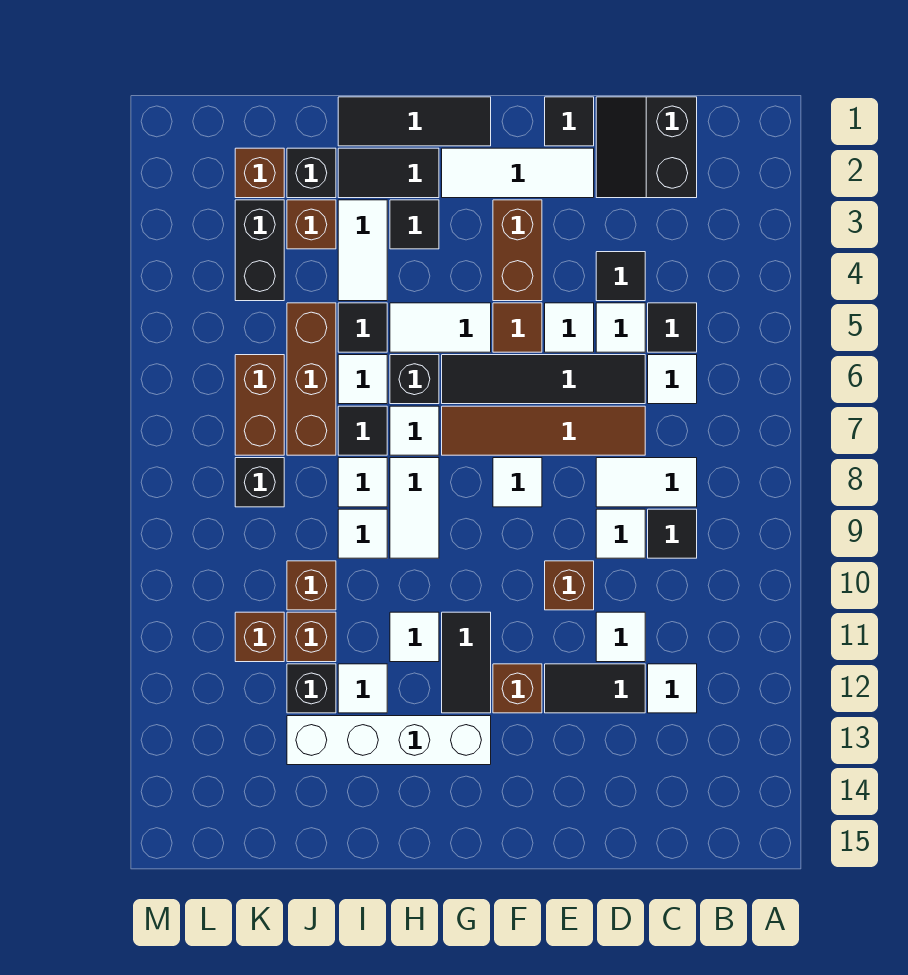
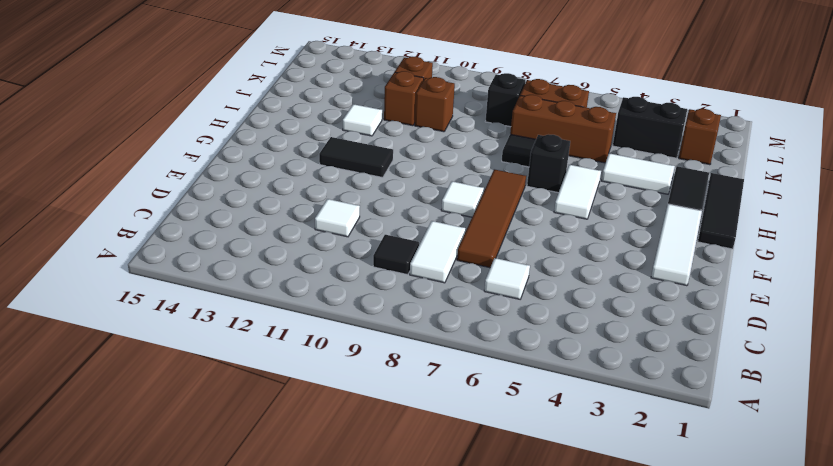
none -> black slope C1:D2 level 1 top C
none -> black tile C5 level 1
none -> white tile C12 level 1
none -> black tile D4 level 1

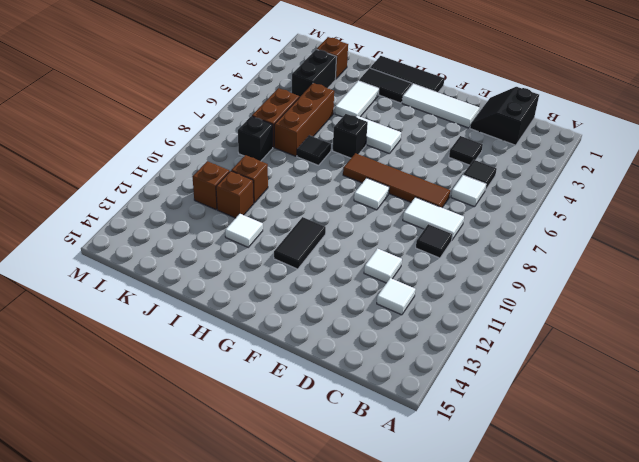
none -> white tile D5 level 1
none -> black tile D6:G6 level 1
none -> white tile D9 level 1
none -> black tile D12:E12 level 1

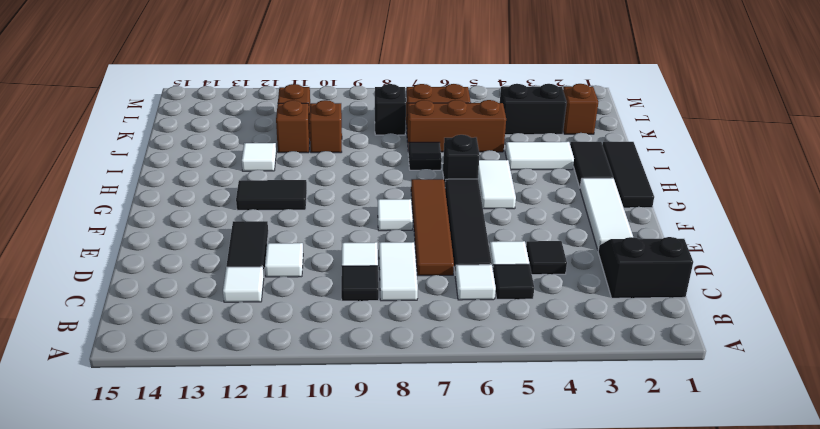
none -> black tile E1 level 1
none -> white tile E5 level 1
none -> brown brick E10 level 1
none -> brown brick F3:F4 level 1

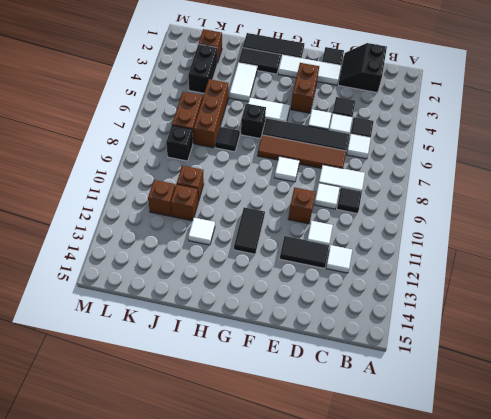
none -> brown tile F5 level 1
none -> brown brick F12 level 1
none -> white brick G13:J13 level 1
none -> black tile H3 level 1

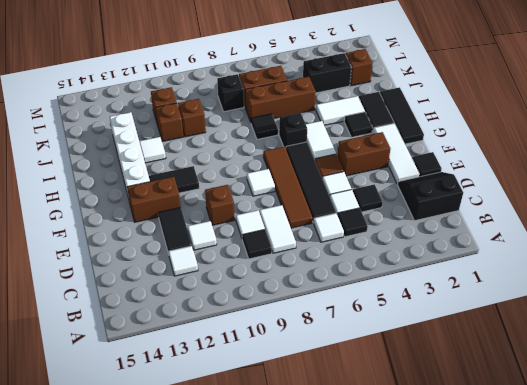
brown brick F12:F13 level 1 -> brown brick F12 level 1
none -> white tile H7 level 1
none -> white tile H8:H9 level 1
none -> white tile H11 level 1
none -> black tile I5 level 1

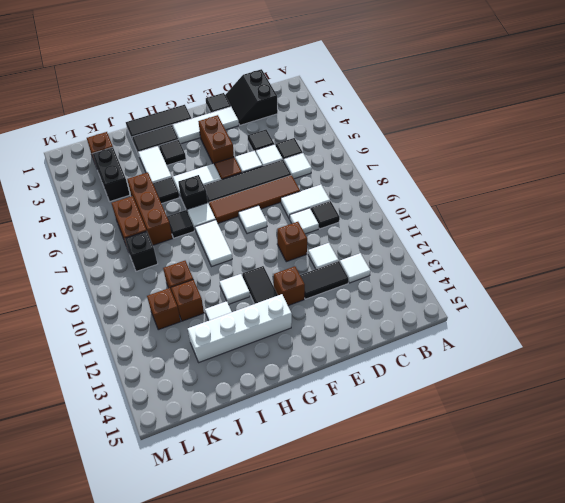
none -> white tile I6 level 1
none -> white tile I8 level 1
none -> white tile I9 level 1
none -> black brick J2 level 1

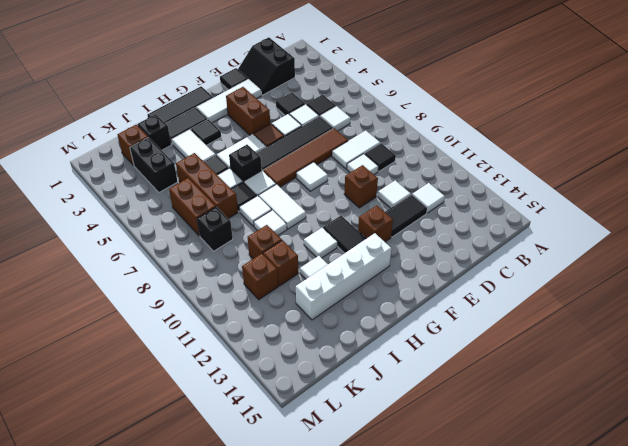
none -> brown brick J3 level 1
none -> black brick J12 level 1

